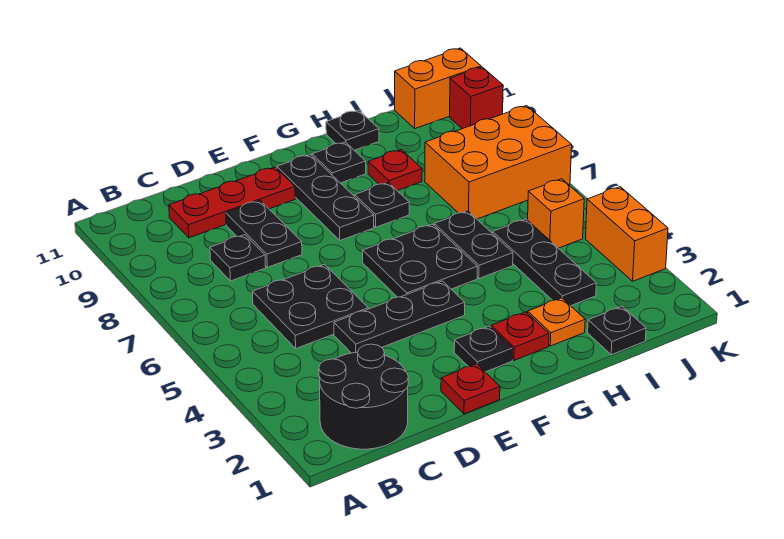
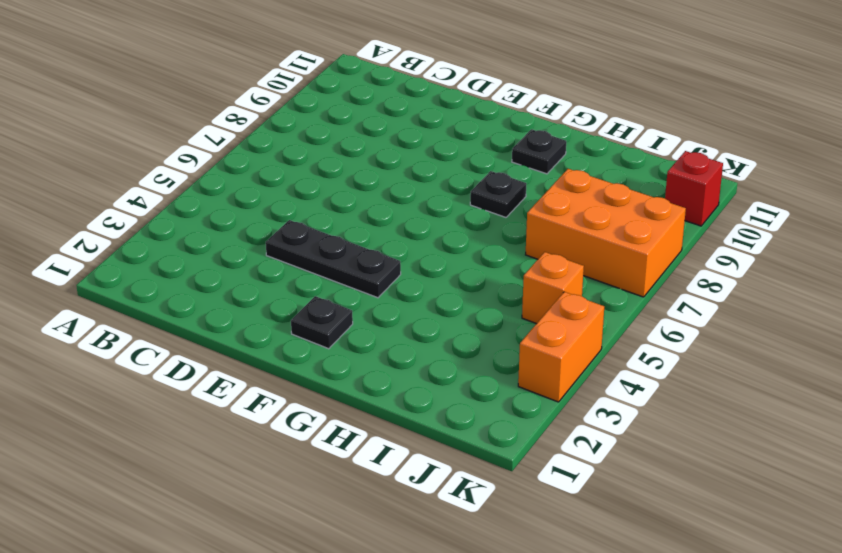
none -> black round brick B1:C2 level 1
none -> black plate C5:D6 level 1
none -> black plate C8 level 1

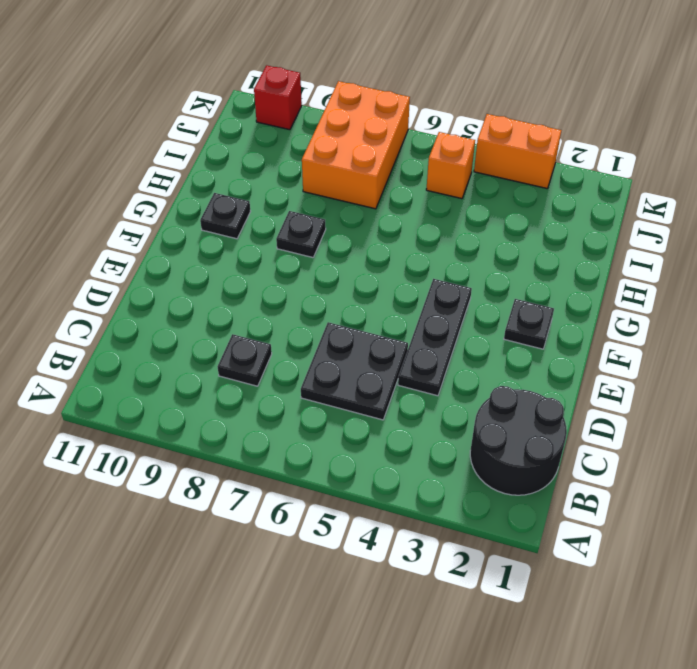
none -> red plate C10:E10 level 1
none -> black plate D8:D9 level 1
none -> red plate E1 level 1

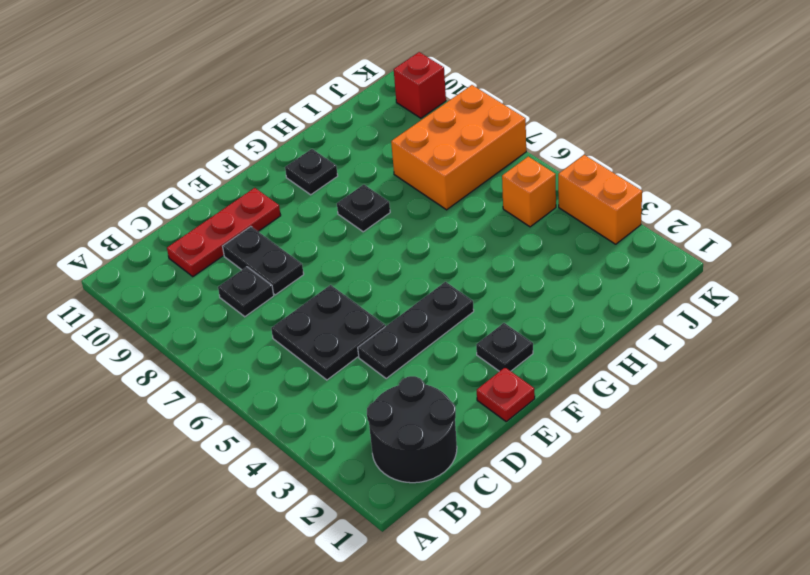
none -> black plate F5:G6 level 1
none -> black plate F8:F10 level 1
none -> red plate G2 level 1

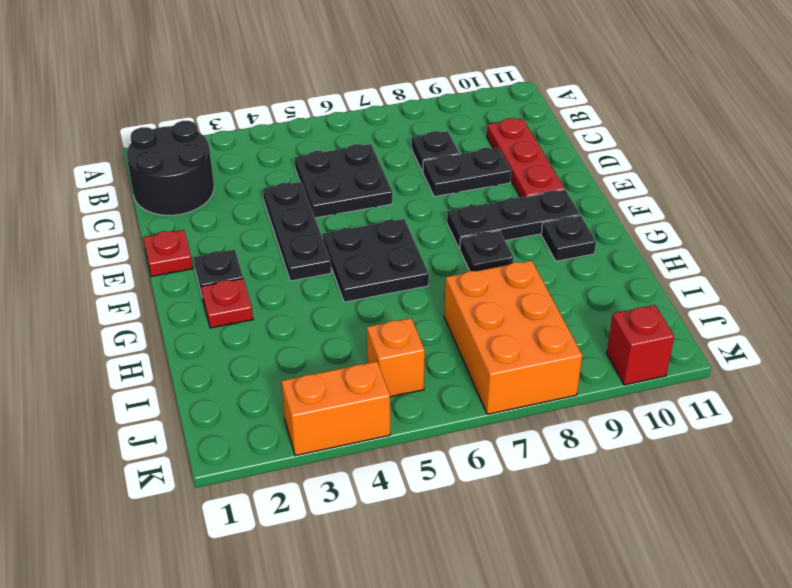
none -> orange plate H2 level 1
none -> black plate H5:H6 level 1
none -> red plate H9 level 1

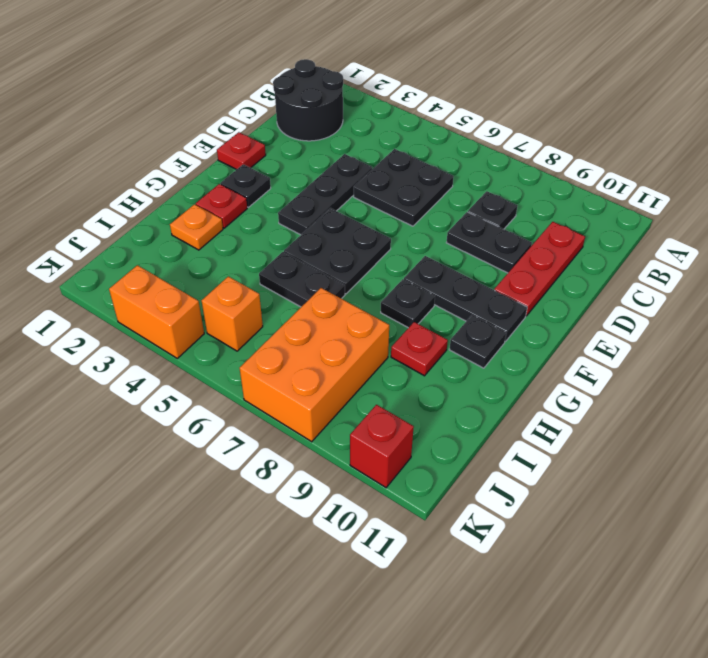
none -> black plate H11 level 1
none -> black plate I1 level 1
none -> black plate I3:I5 level 1

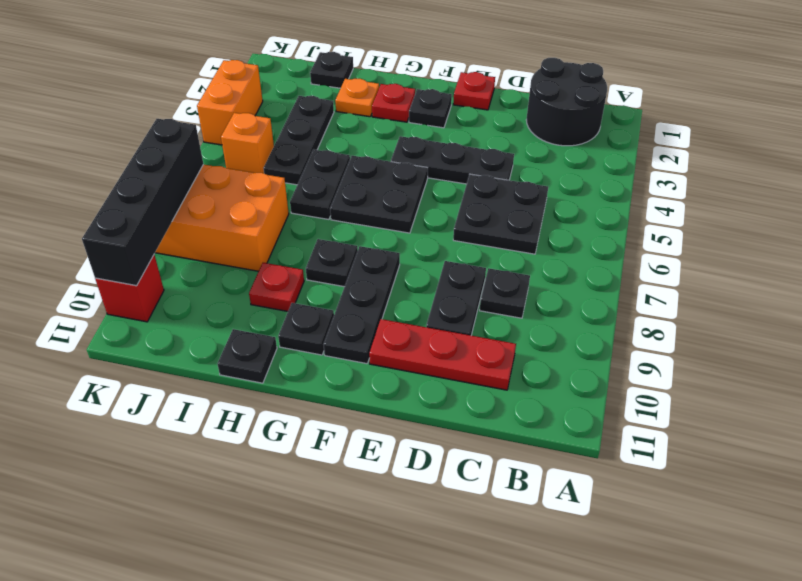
black brick K7:K10 level 2 -> none
none -> orange brick J11:K11 level 1

